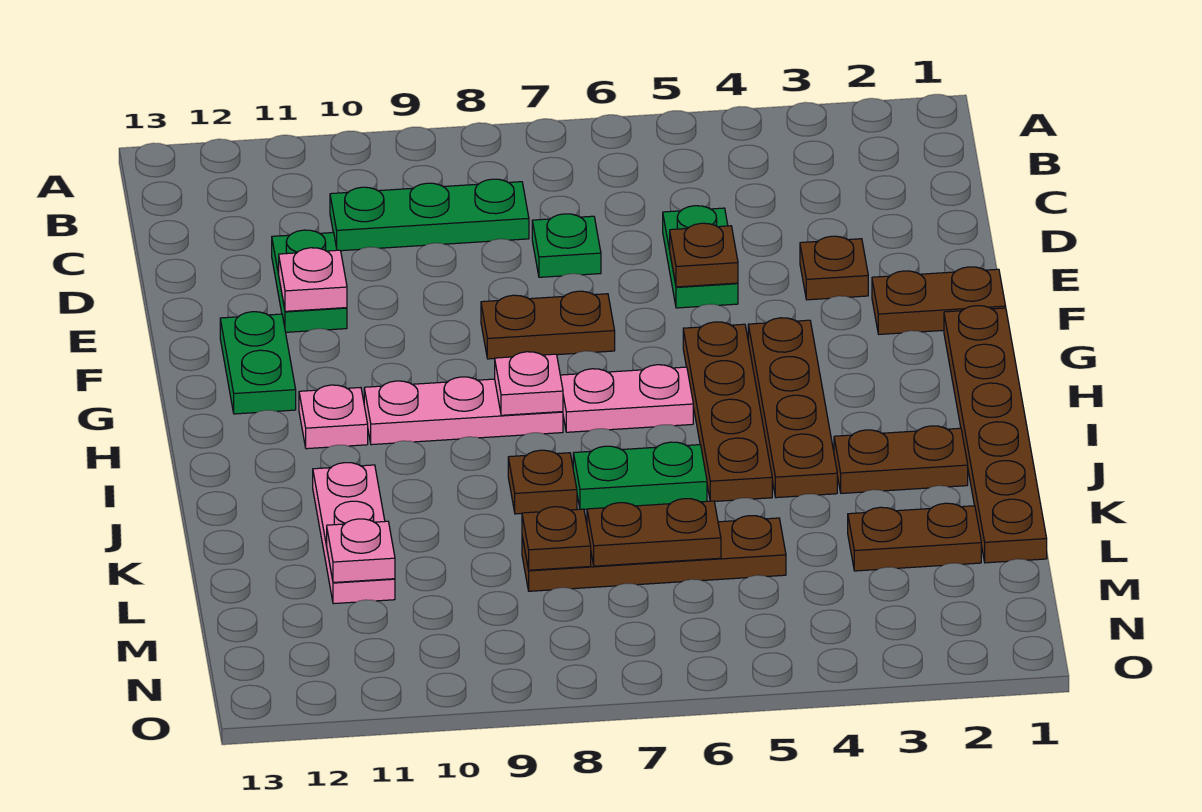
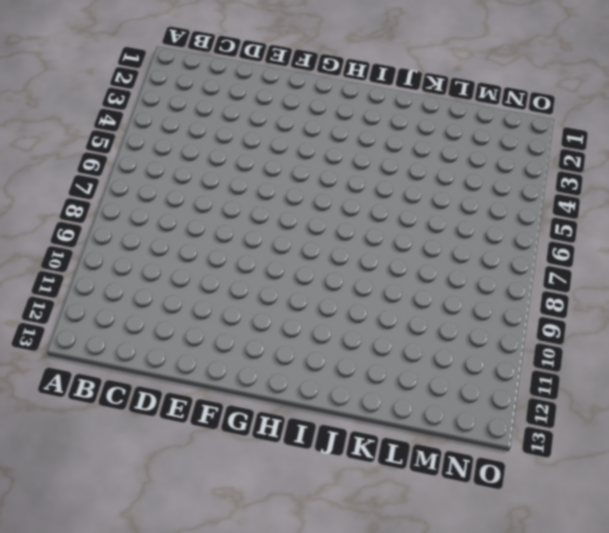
none -> green plate C8:C10 level 1
none -> green plate D5:E5 level 1
none -> green plate D7 level 1

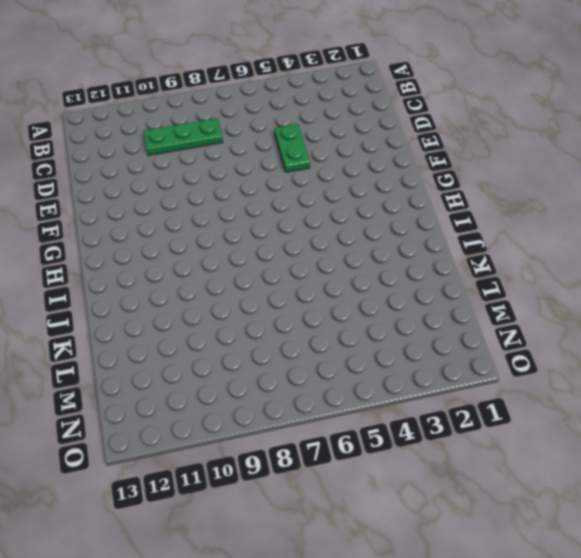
none -> green plate D7 level 1
none -> green plate D11:E11 level 1
none -> brown plate E3 level 1

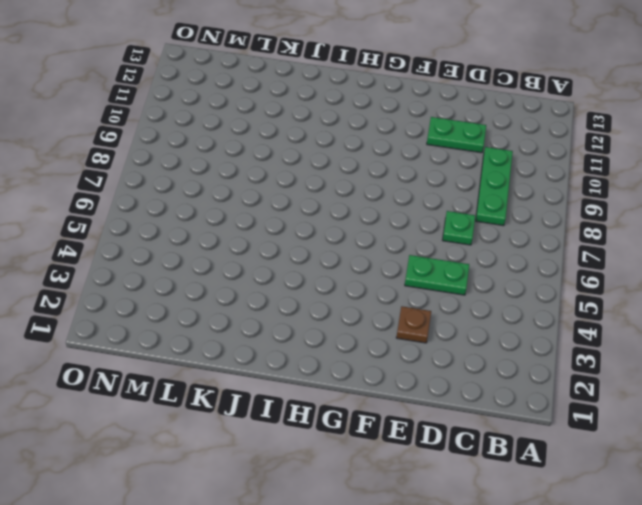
none -> brown plate F1:F2 level 1
none -> brown plate F7:F8 level 1
none -> green plate F12:G12 level 1

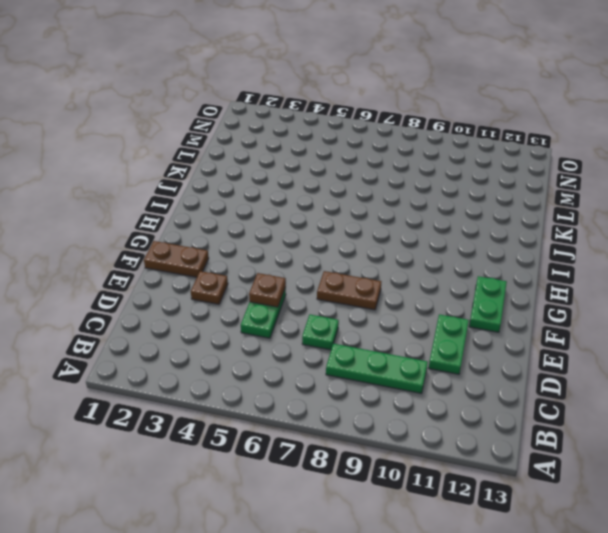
none -> brown plate G1:L1 level 1
none -> brown plate G4:J4 level 1
none -> brown plate G5:J5 level 1

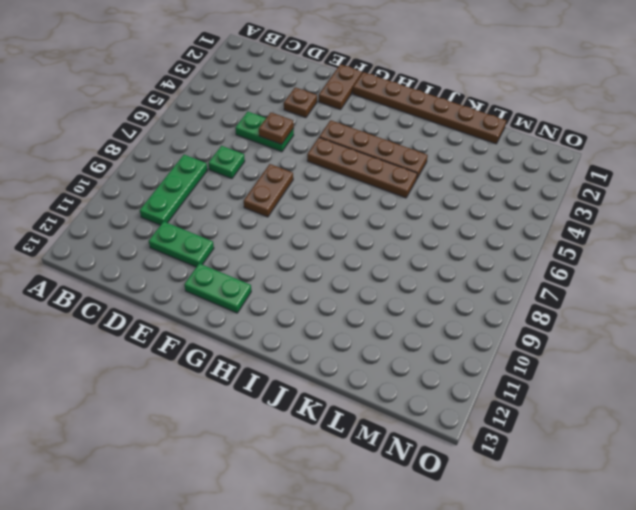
none -> pink plate H6:H7 level 1
none -> pink plate H8:H10 level 1
none -> pink plate H11 level 1

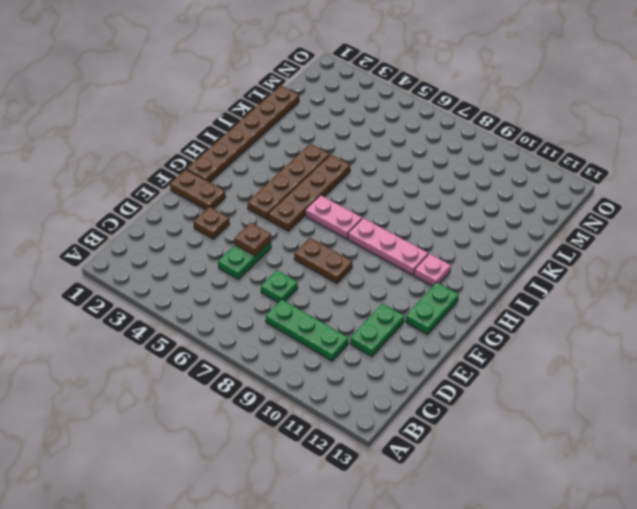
none -> brown plate J2:J3 level 1
none -> green plate J6:J7 level 1
none -> brown plate J8 level 1

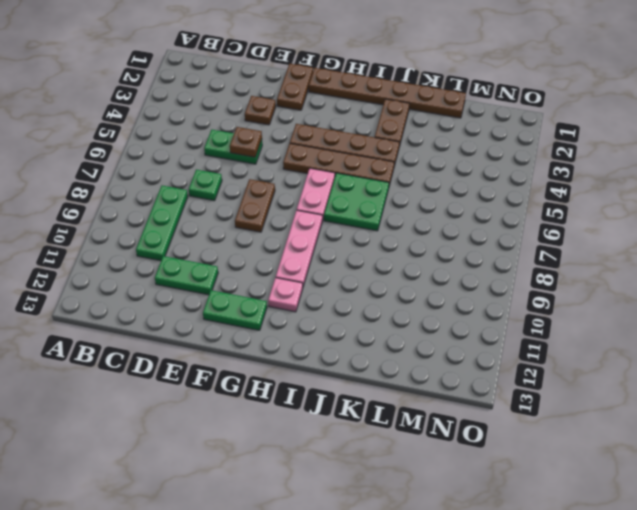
green plate I6:J7 level 1 -> green plate J6:J7 level 1
none -> brown plate J8 level 1
none -> pink plate J11:L11 level 1
none -> brown plate L2:L3 level 1

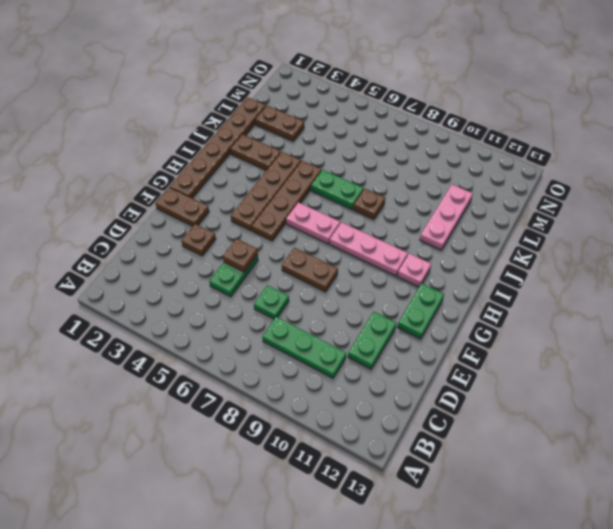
none -> brown plate L5:L8 level 1
none -> pink plate E11 level 2
none -> pink plate H8 level 2

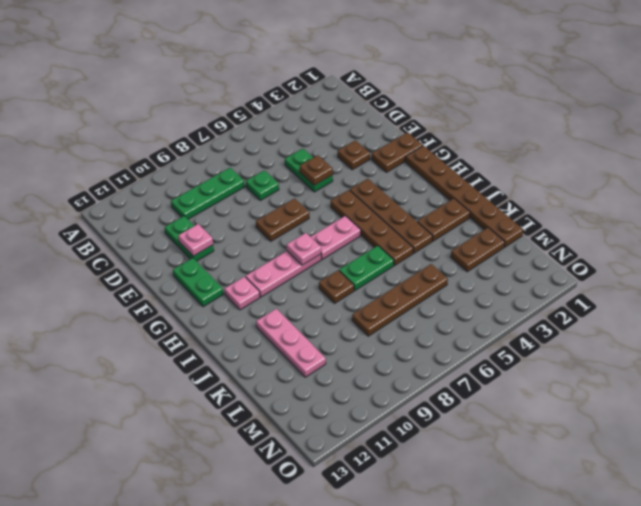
none -> brown plate L6:L7 level 2
none -> brown plate L8 level 2
none -> pink plate L11 level 2

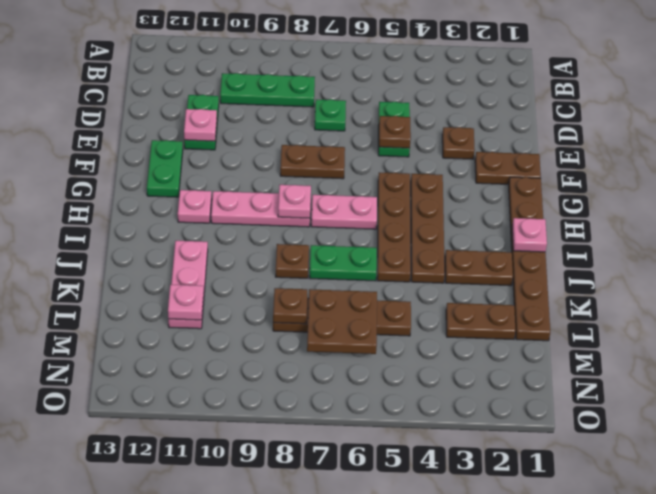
pink plate I1 level 2 -> none
brown plate L6:M7 level 2 -> brown plate L6:L7 level 2

